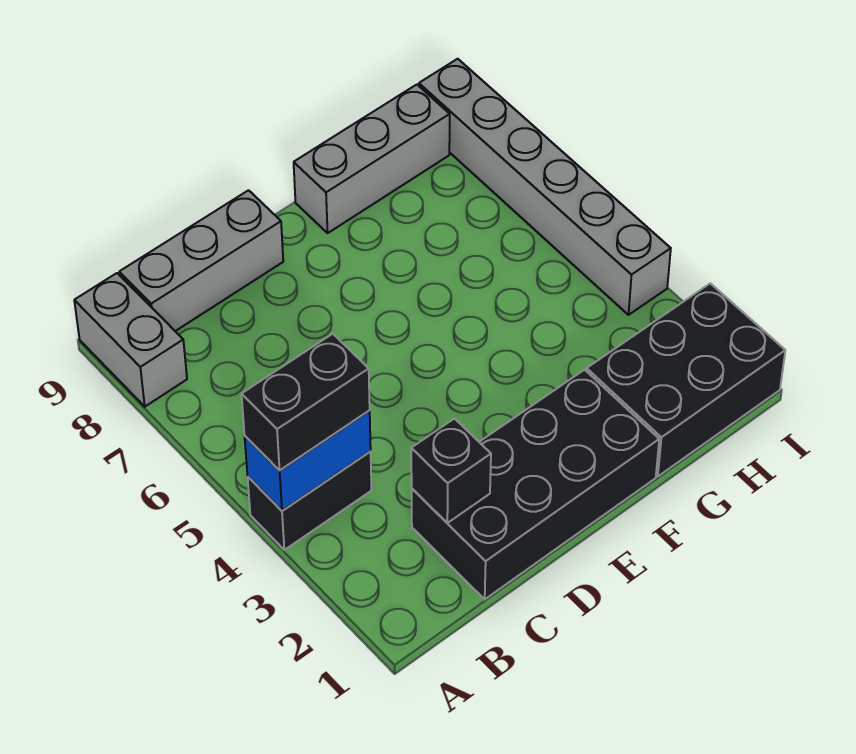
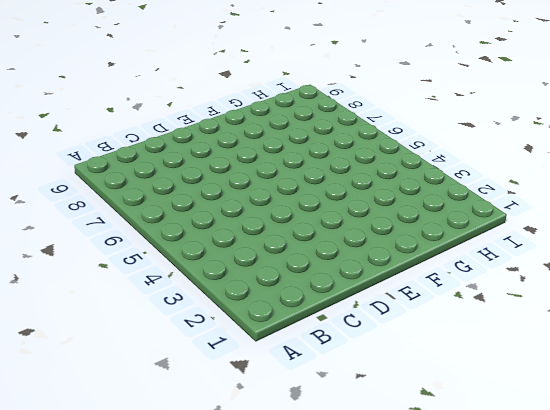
none -> black brick A4:B4 level 1
none -> grey brick A8:A9 level 1

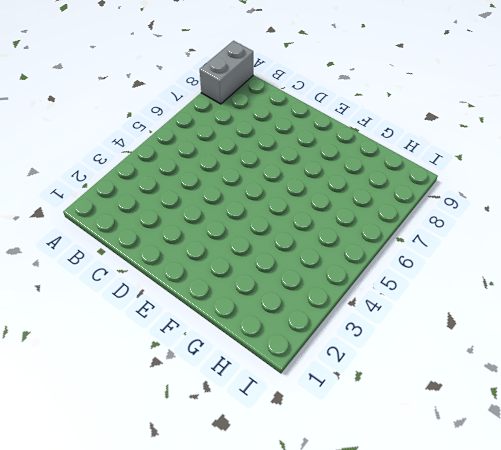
none -> black brick A4:B4 level 1
none -> grey brick B9:D9 level 1

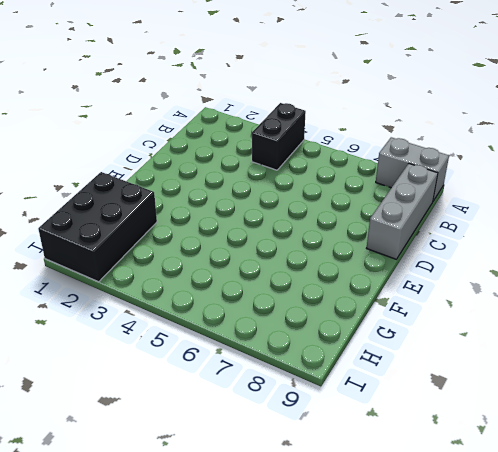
none -> black brick C1:F2 level 1
none -> grey brick F9:H9 level 1

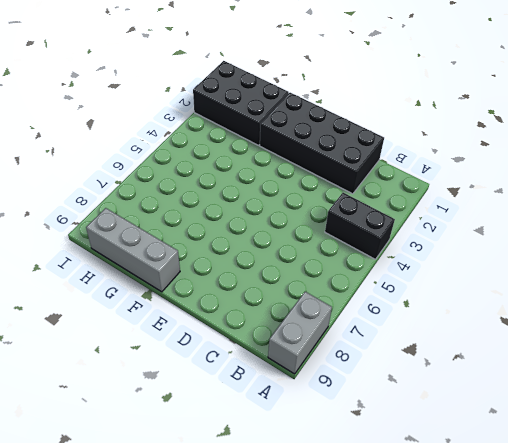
none -> grey brick B9:D9 level 1
none -> grey brick I4:I9 level 1

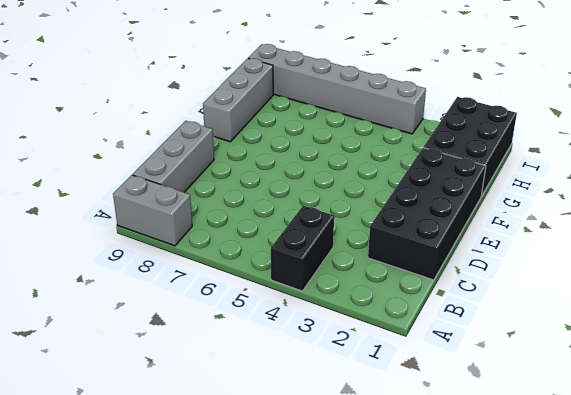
none -> blue brick A4:B4 level 2
none -> black brick C2 level 2

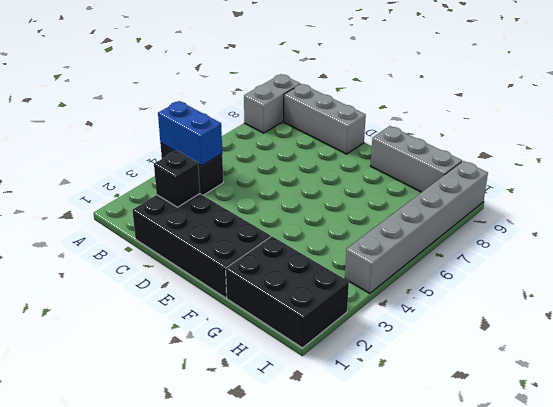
none -> black brick A4:B4 level 3

